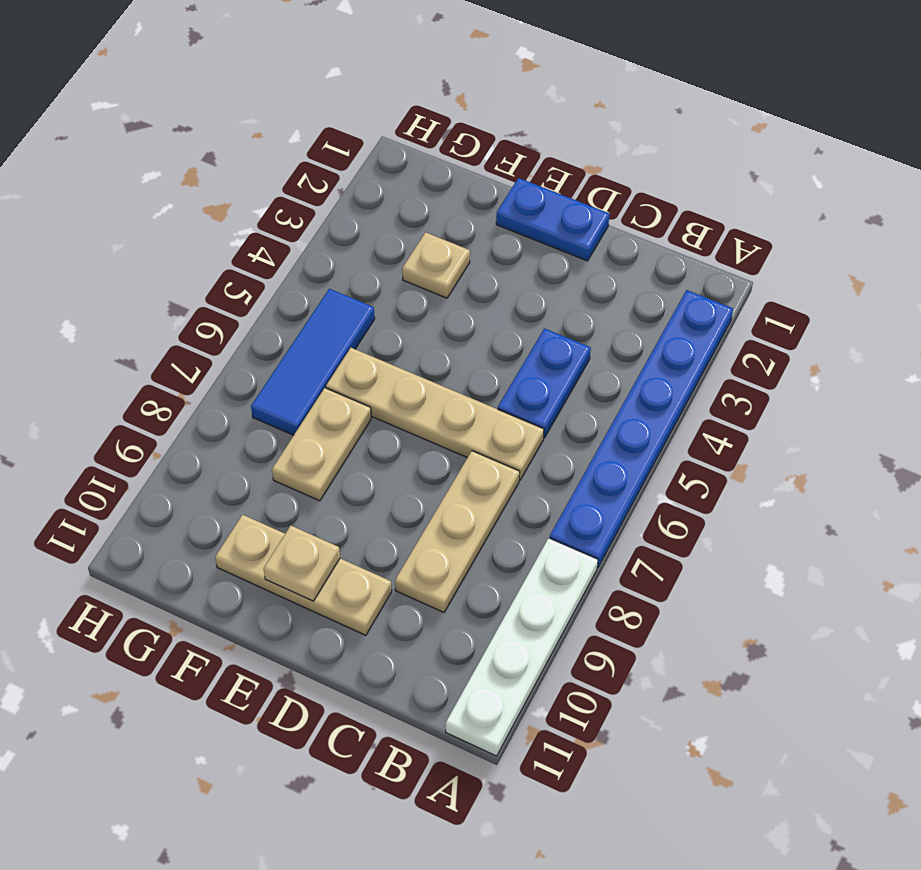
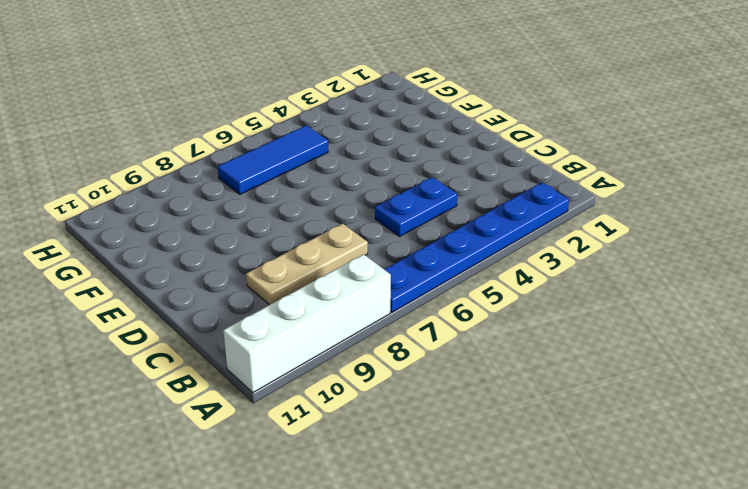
white brick A8:A11 level 1 -> white plate A8:A11 level 1
none -> tan plate C6:F6 level 1
none -> blue plate D1:E1 level 1

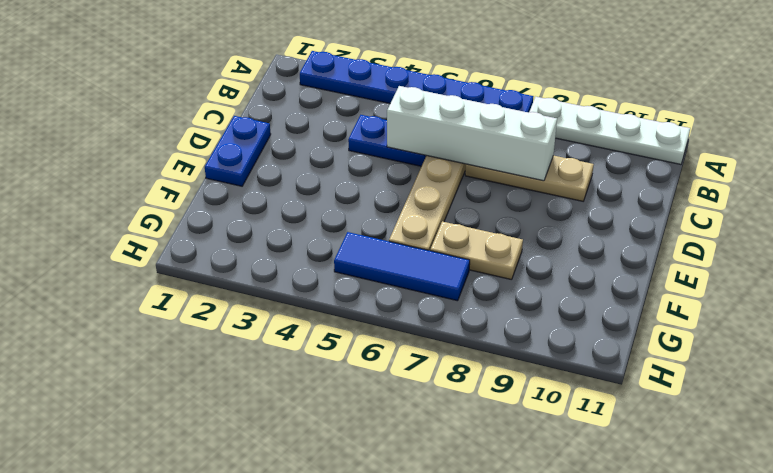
white brick C5:C8 level 2 -> none
none -> tan plate D10:F10 level 1
none -> tan plate F3 level 1

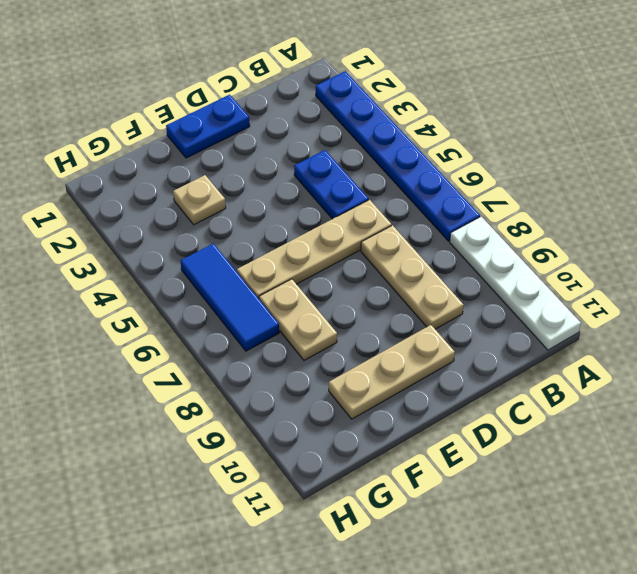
none -> tan plate E10 level 2

